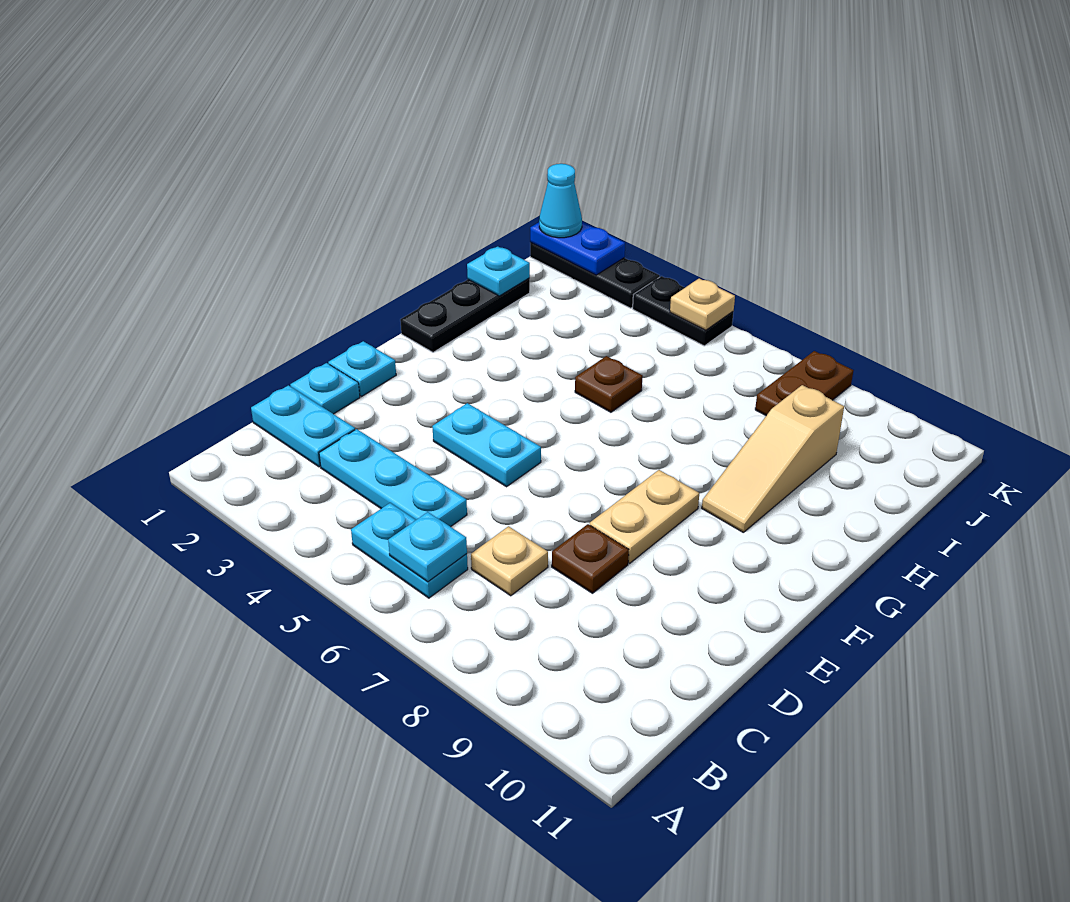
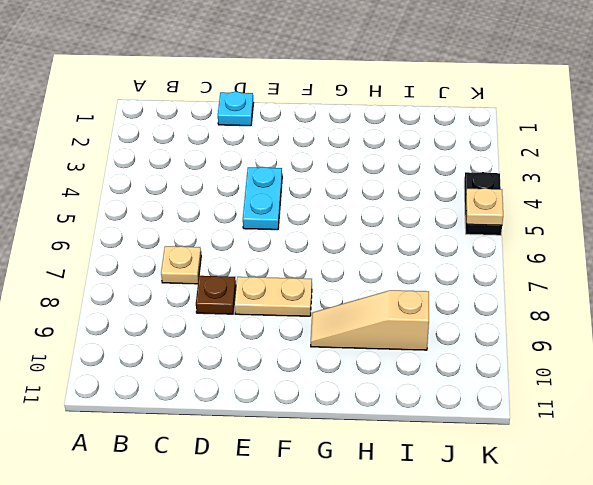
none -> cyan plate B5:B6 level 1
none -> cyan plate C1:C2 level 1
none -> cyan plate C3:C5 level 1

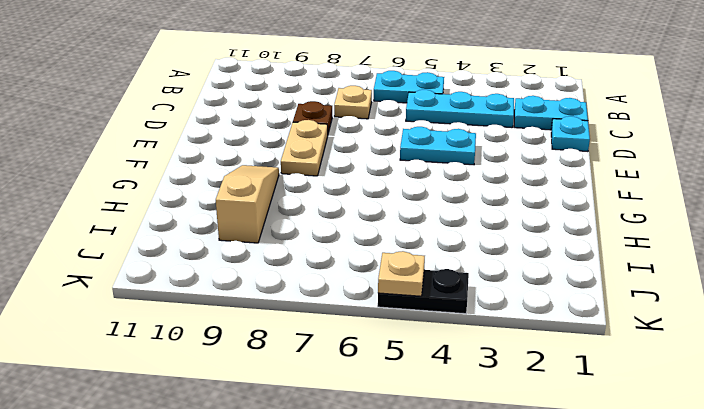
none -> cyan plate E1 level 1
none -> black plate G1:I1 level 1
none -> brown plate H5 level 1

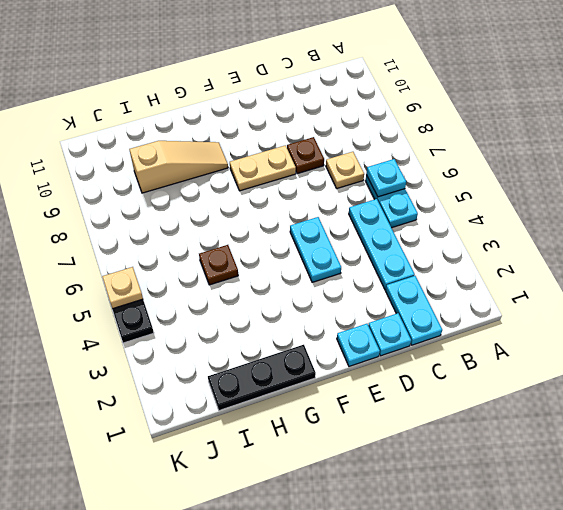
none -> brown plate J8:K8 level 1
none -> black plate K1:K3 level 1
none -> cyan plate I1 level 2

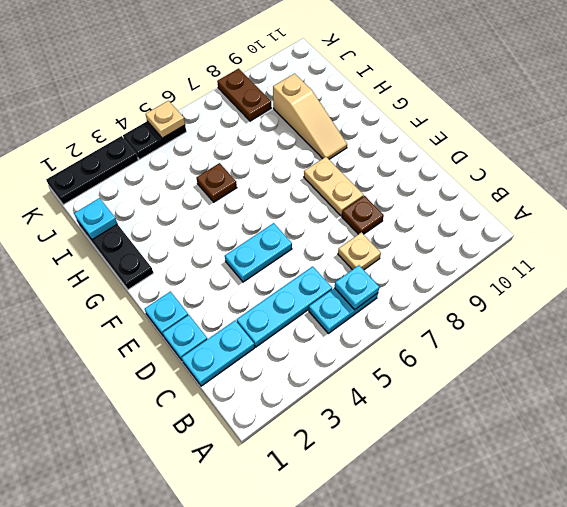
none -> blue plate K1:K2 level 2
none -> cyan cone K1 level 3

